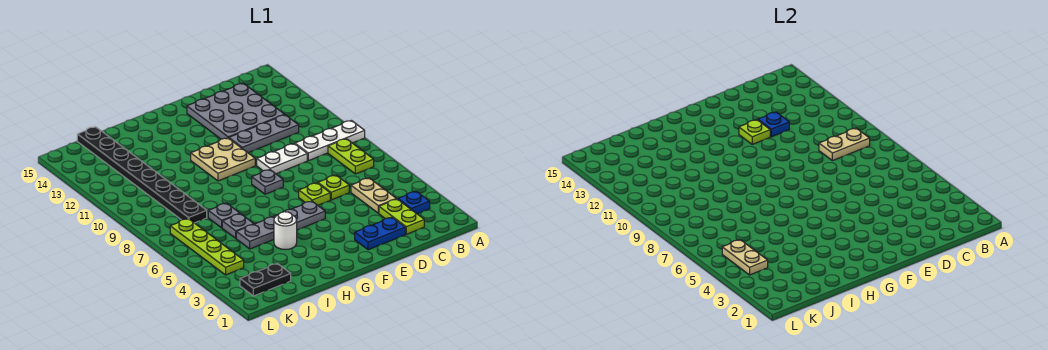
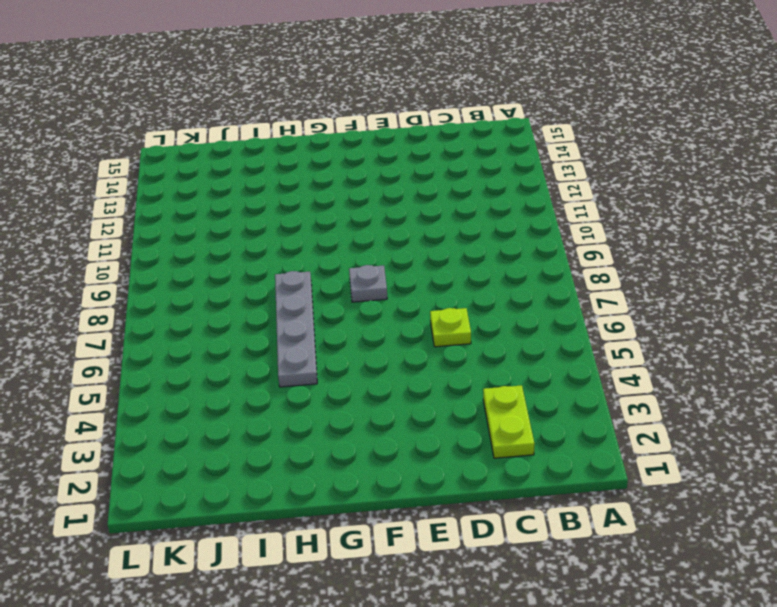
grey plate H5:H8 level 1 -> grey plate F5:I5 level 1
none -> white plate A9:C9 level 1
none -> blue plate B3 level 1
none -> lime plate B7:B8 level 1

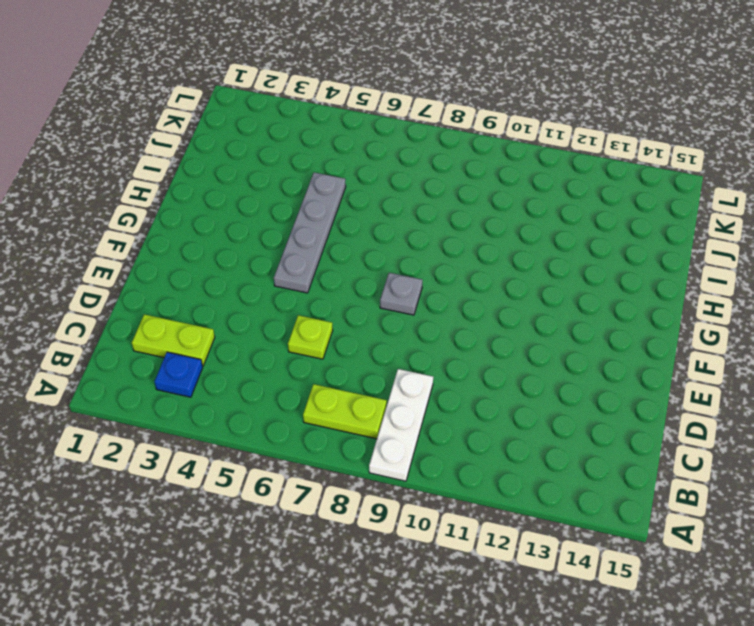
none -> tan plate C4:C5 level 1
none -> grey plate C11:E11 level 1
none -> grey plate C12:E14 level 1

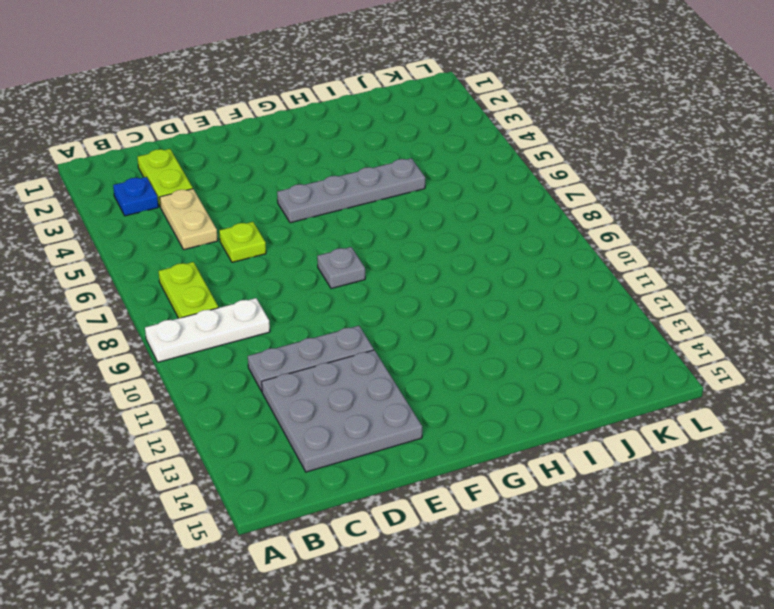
none -> blue plate D2:E2 level 1
none -> white plate D9:E9 level 1
none -> lime plate E6 level 1

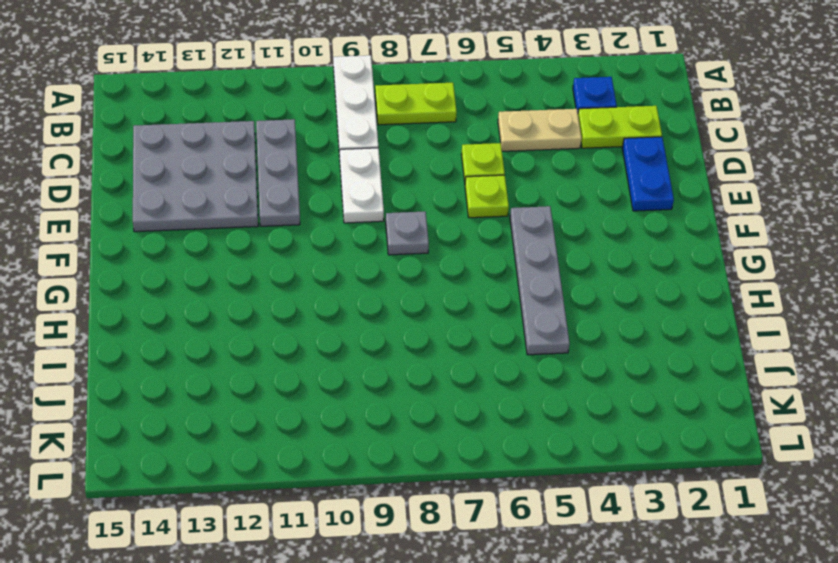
none -> tan plate F10:G11 level 1
none -> white round brick H4 level 1
none -> grey plate I6 level 1

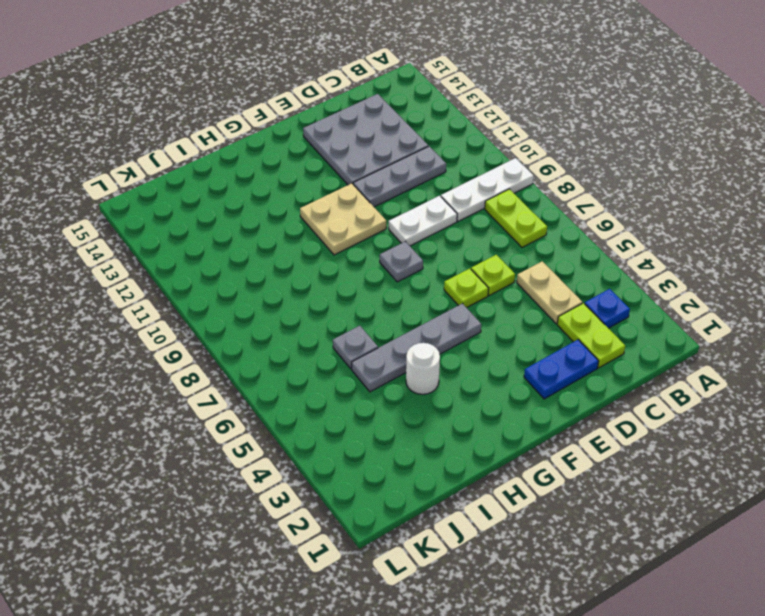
none -> grey plate I7 level 1
none -> black plate J2:K2 level 1
none -> black plate J8:J15 level 1

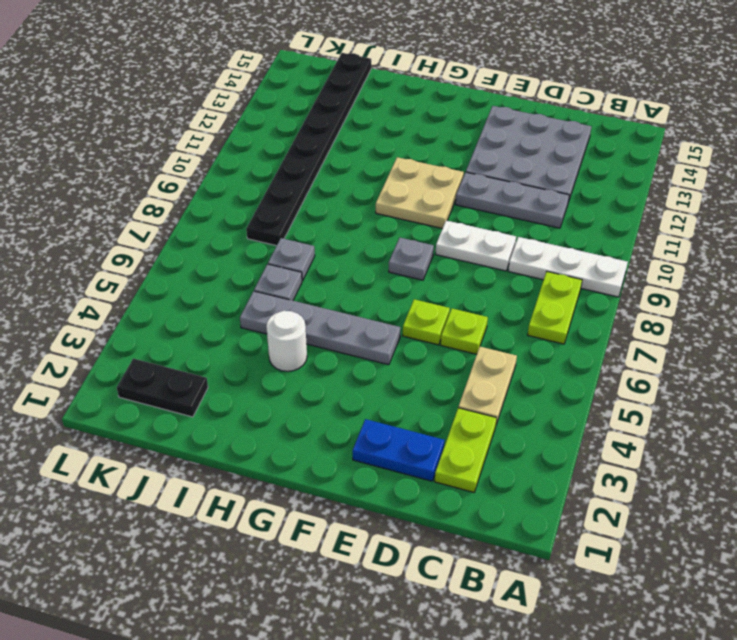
none -> blue plate B3 level 1
none -> lime plate K4:K7 level 1
none -> tan plate B9:C9 level 2

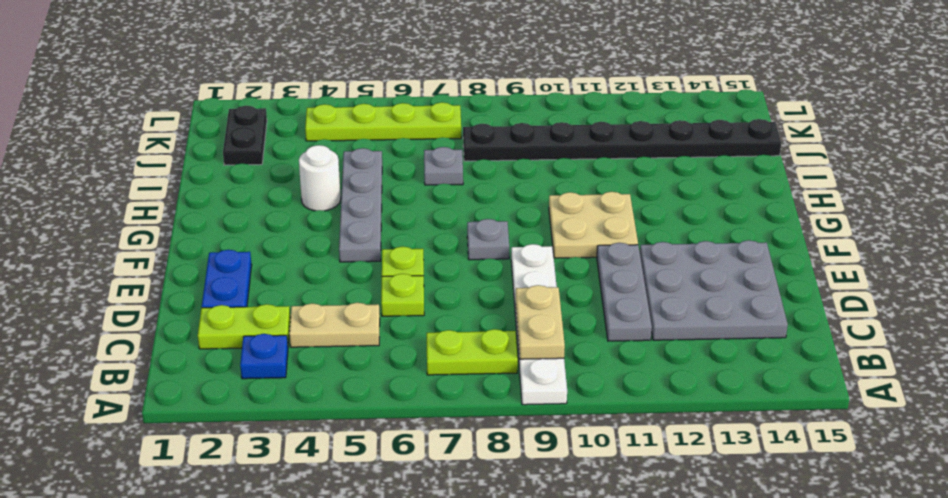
none -> grey plate I6 level 1
none -> blue plate D12 level 2
none -> lime plate E12 level 2

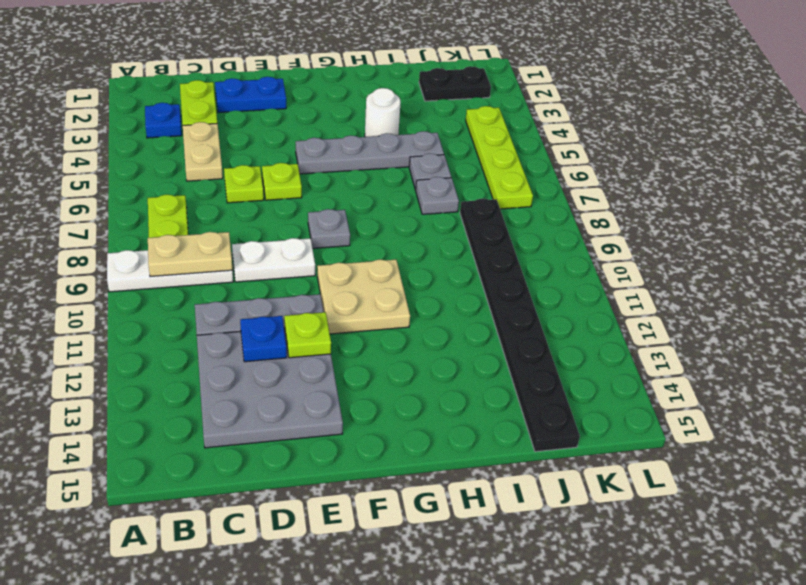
none -> tan plate K4:K5 level 2

